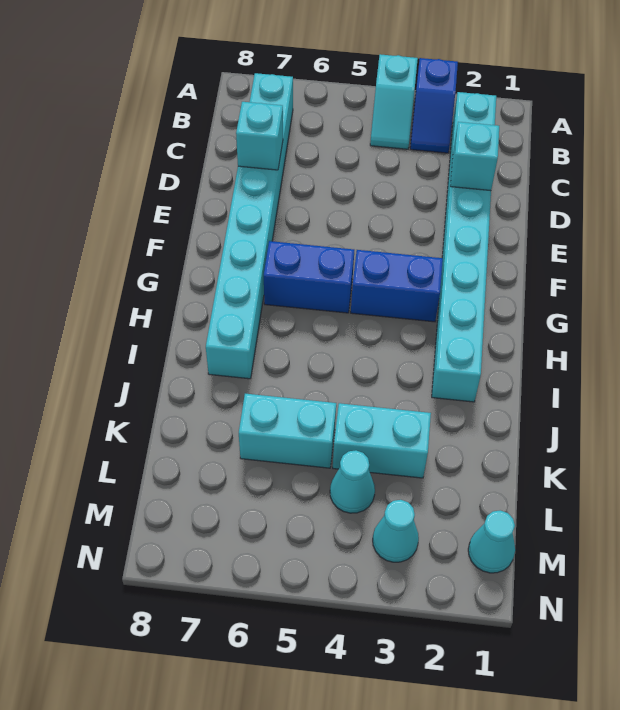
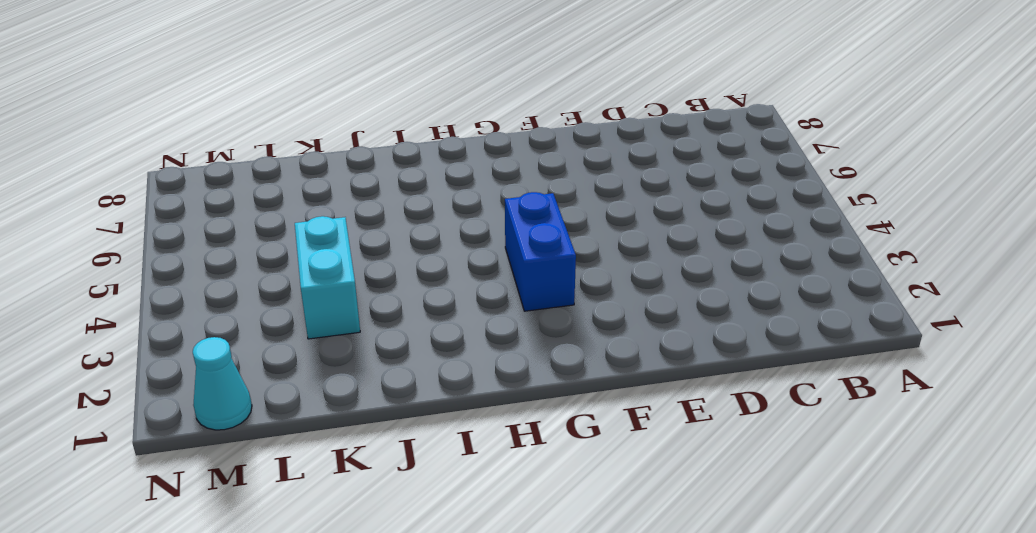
none -> blue slope A3:B3 level 1 top A
none -> cyan slope A4:B4 level 1 top A
none -> cyan brick B2:I2 level 1

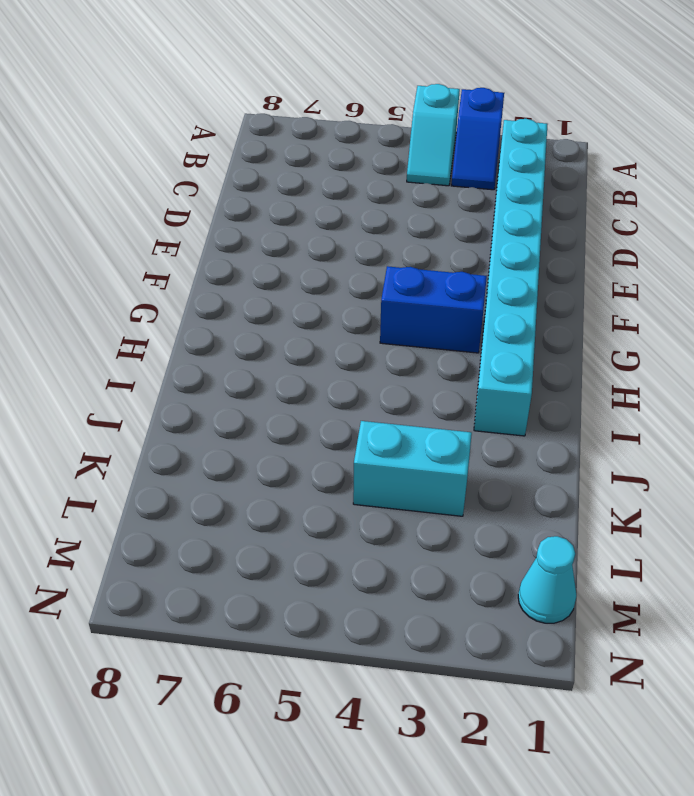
none -> cyan brick B7:I7 level 1
none -> blue brick G5:G6 level 1
none -> cyan brick K5:K6 level 1

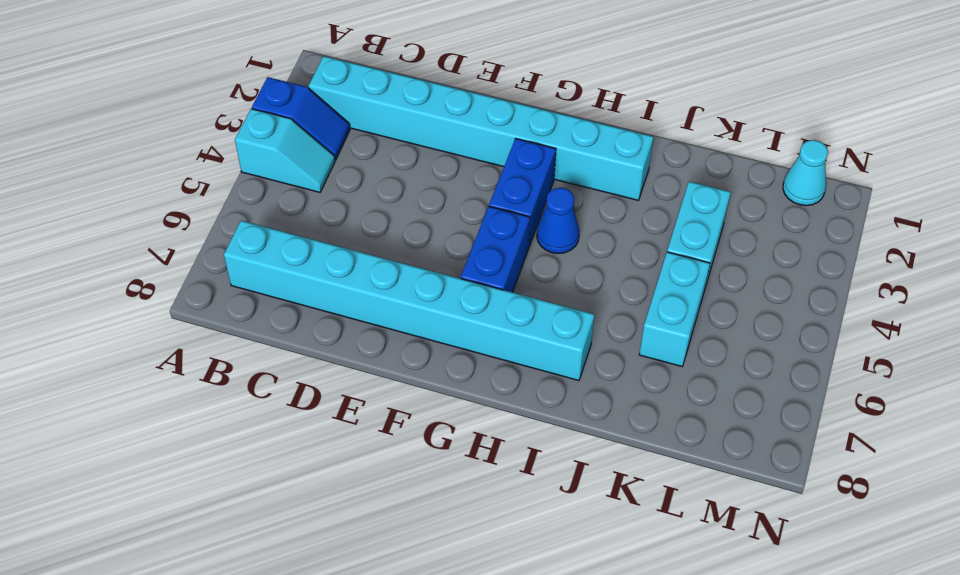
blue cone H4 level 1 -> none
none -> cyan cone L4 level 1
none -> cyan cone M3 level 1
none -> cyan brick D2 level 2

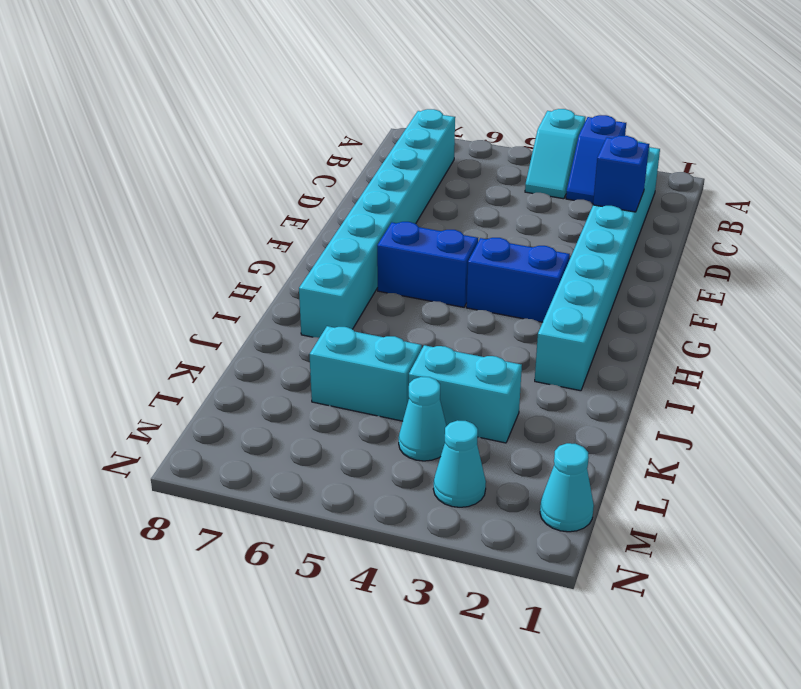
blue brick D2 level 2 -> cyan brick D2 level 2
none -> cyan brick D7 level 2

